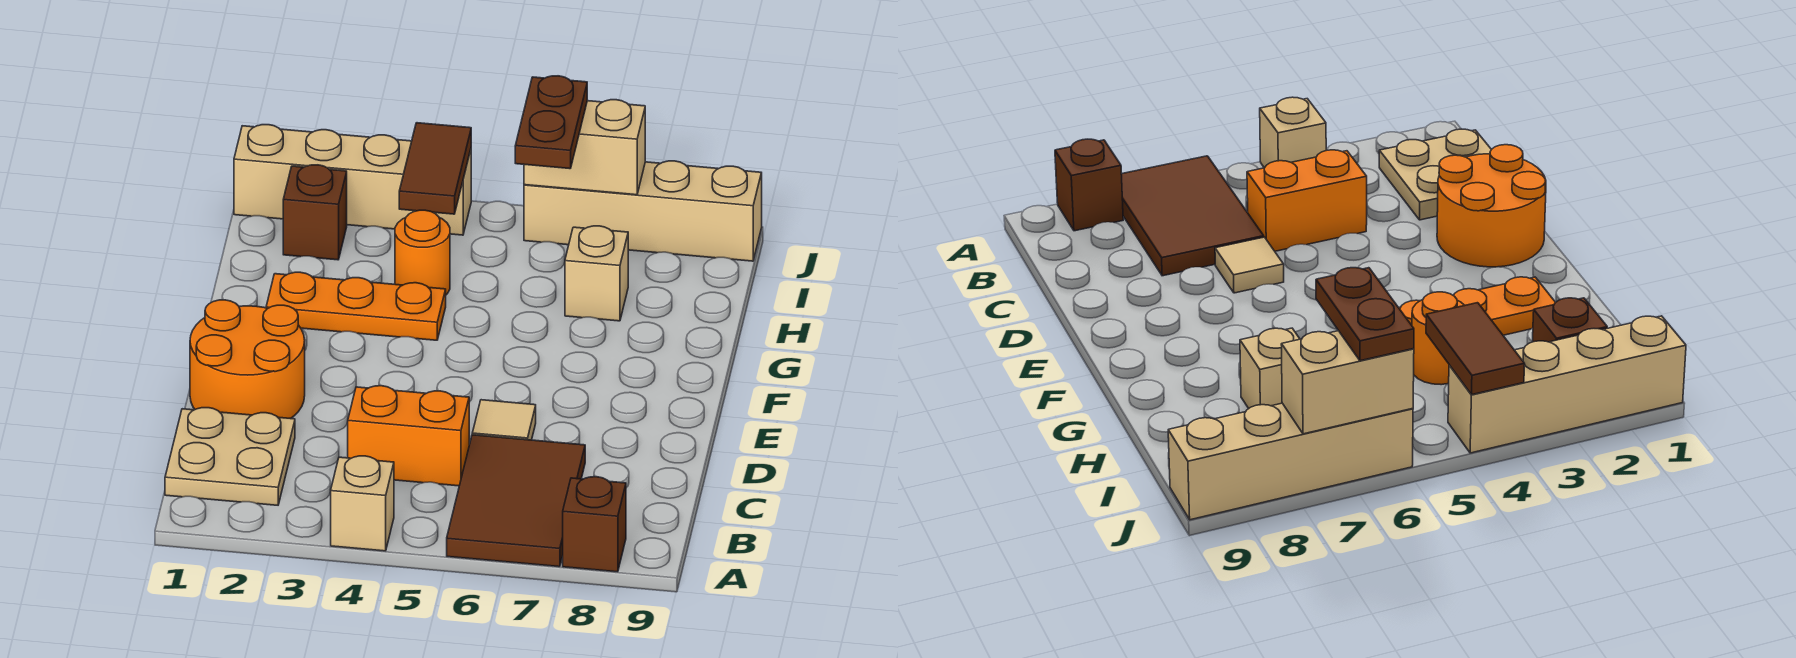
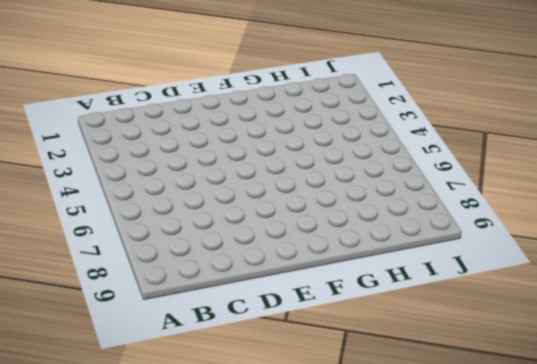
none -> tan brick A4 level 1
none -> brown tile A6:C7 level 1
none -> brown brick A8 level 1

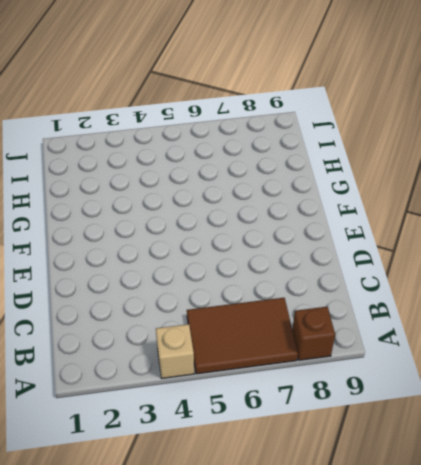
brown tile A5:B7 level 1 -> brown tile A6:C7 level 1
none -> tan plate B1:C2 level 1
none -> orange brick C4:C5 level 1
none -> orange round brick D1:E2 level 1

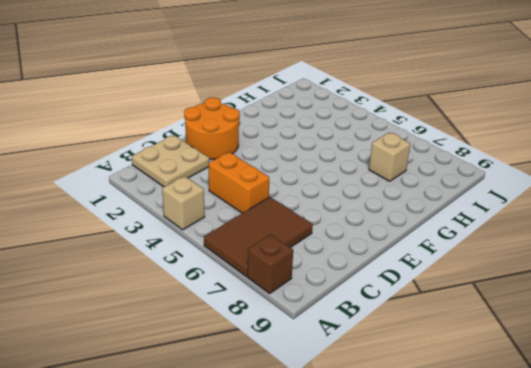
none -> tan tile D6 level 1
none -> orange plate G2:G4 level 1
none -> orange round brick H4 level 1

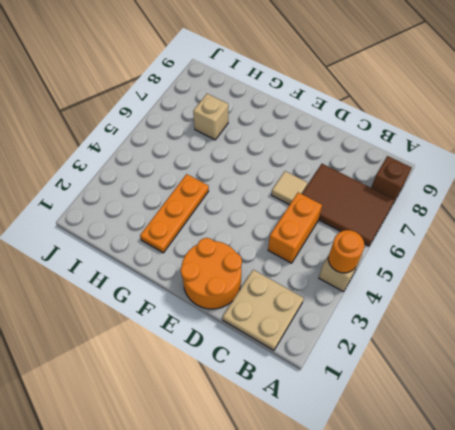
orange round brick A4 level 2 -> orange round brick H4 level 1
none -> brown brick I2 level 1
none -> tan brick J1:J4 level 1
none -> tan brick J6:J9 level 1

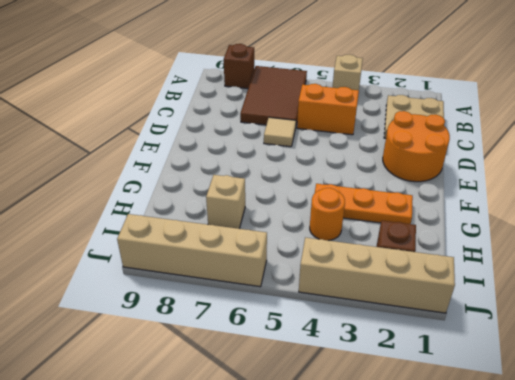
none -> brown tile I4:J4 level 2
none -> tan brick J6:J7 level 2
none -> brown plate I6:J6 level 3

